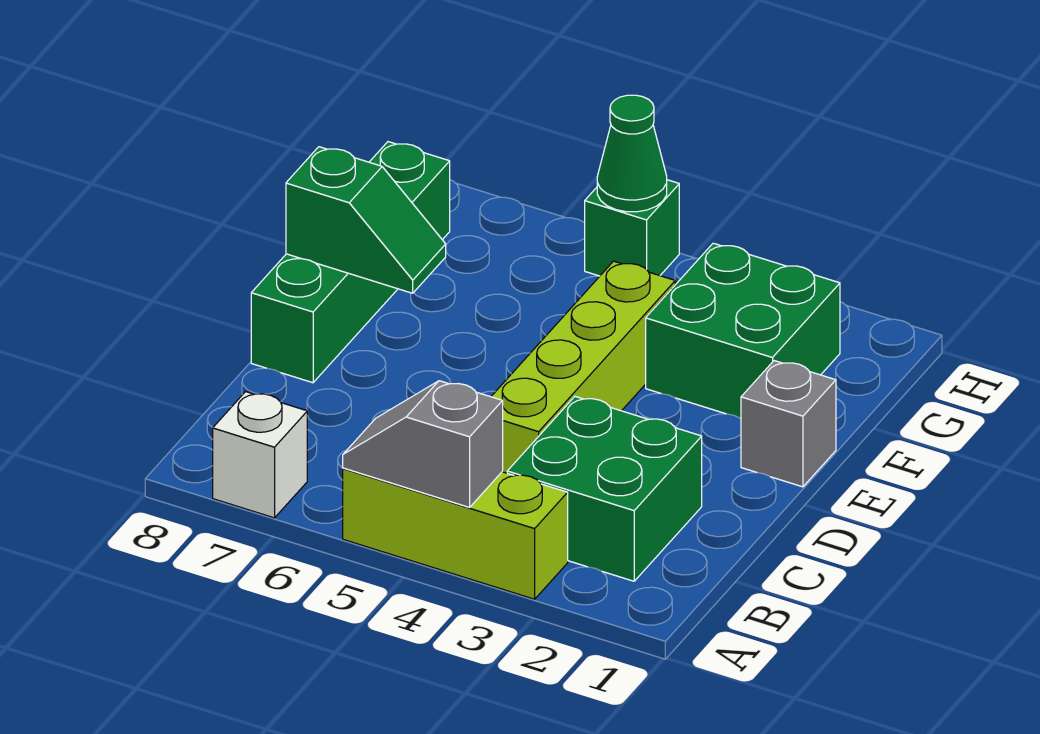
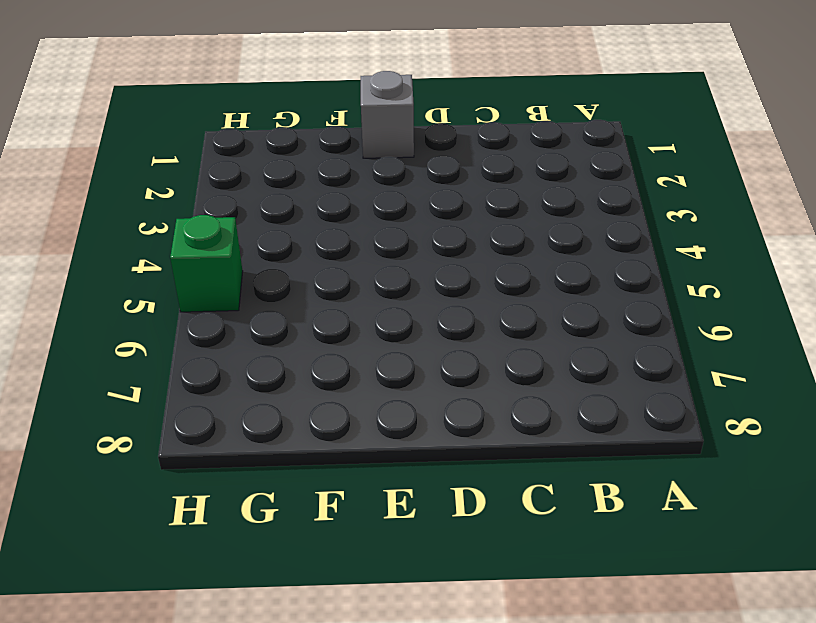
none -> lime brick A3:A5 level 1
none -> white brick A7 level 1

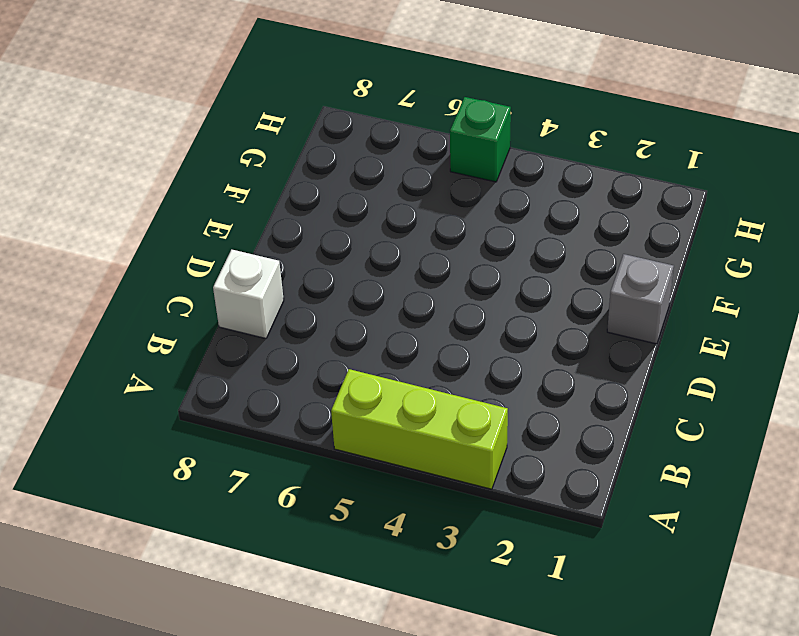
white brick C8 level 1 -> white brick A7 level 1
none -> green brick B2:C3 level 1
none -> lime brick C4:F4 level 1

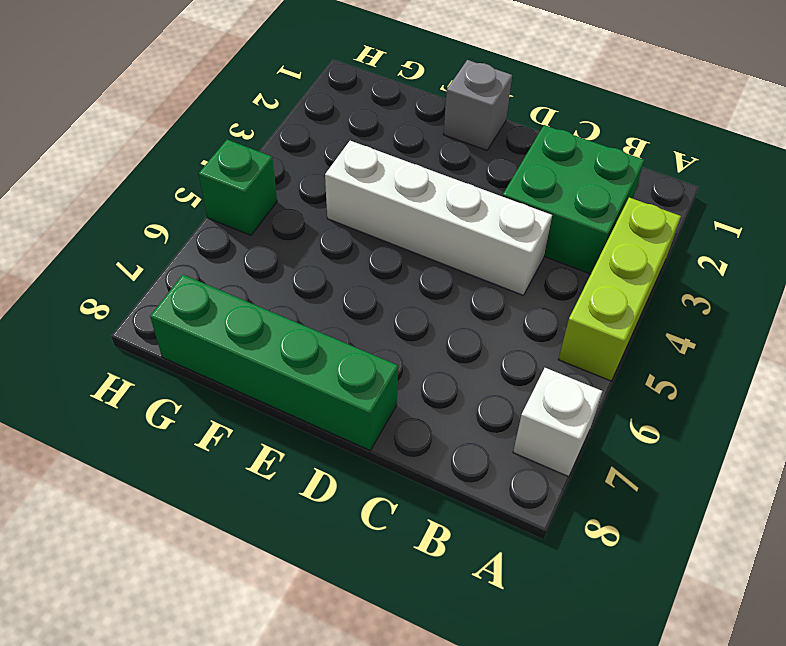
white brick C4:F4 level 1 -> lime brick C4:F4 level 1
none -> green brick F2:G3 level 1
none -> grey slope A4:A5 level 2 top 4

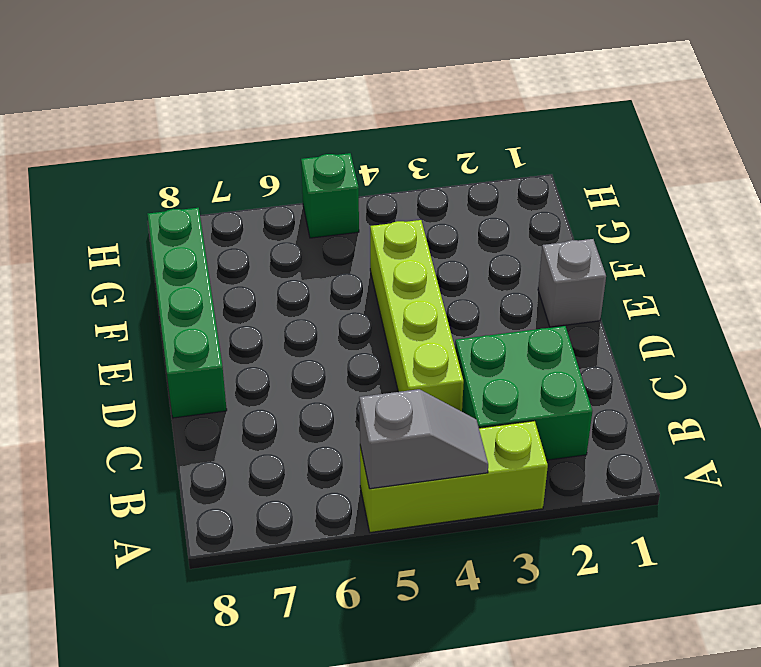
grey slope A4:A5 level 2 top 5 -> grey slope A4:A5 level 2 top 4
none -> white brick A7 level 1
none -> green brick F2:G3 level 1

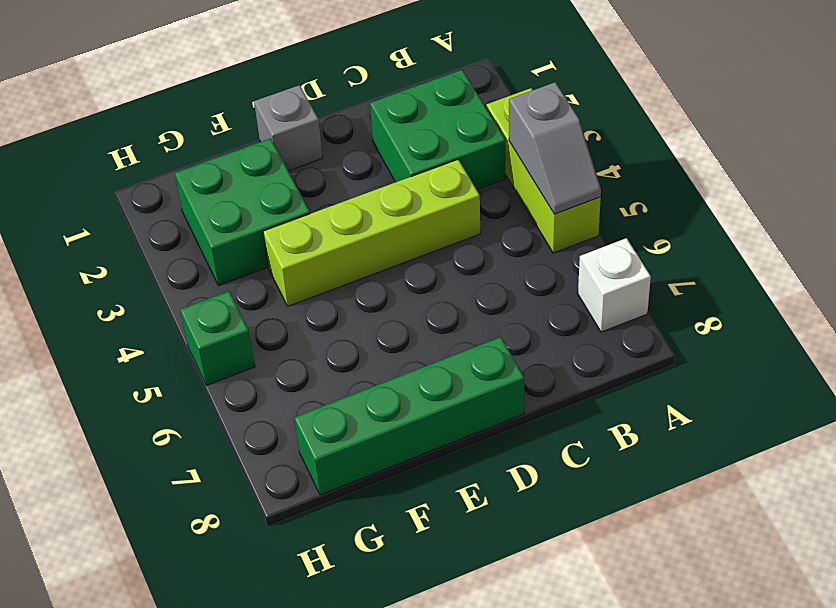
none -> green slope E7:E8 level 2 top 8
none -> green cone H5 level 2

